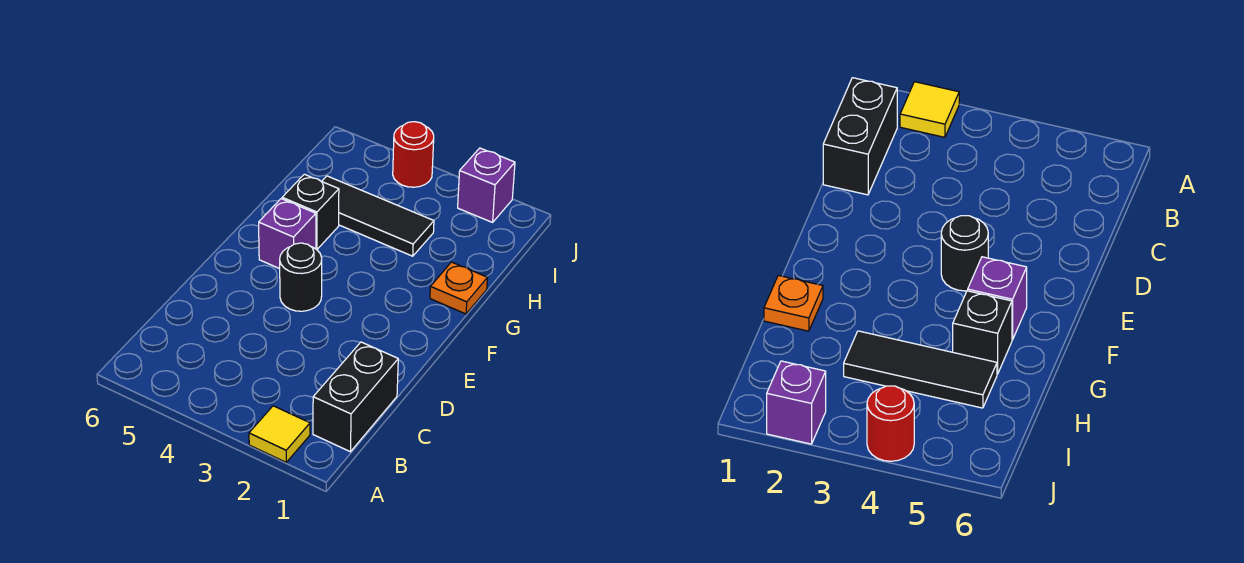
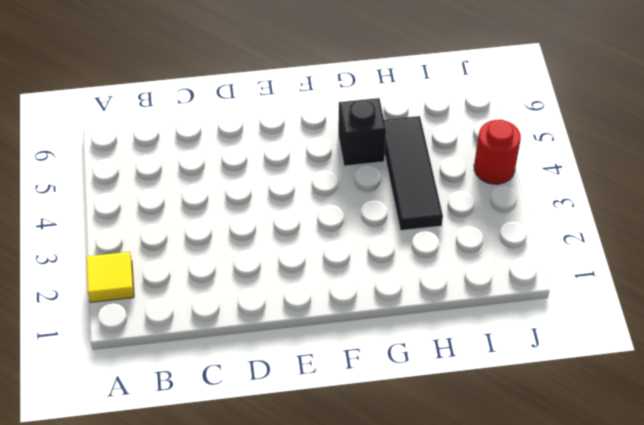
none -> black brick B1:C1 level 1
none -> black round brick E4 level 1

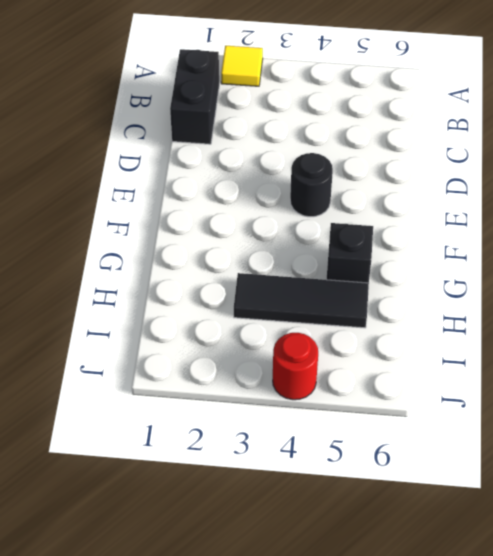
none -> purple brick F5 level 1
none -> orange plate G1 level 1

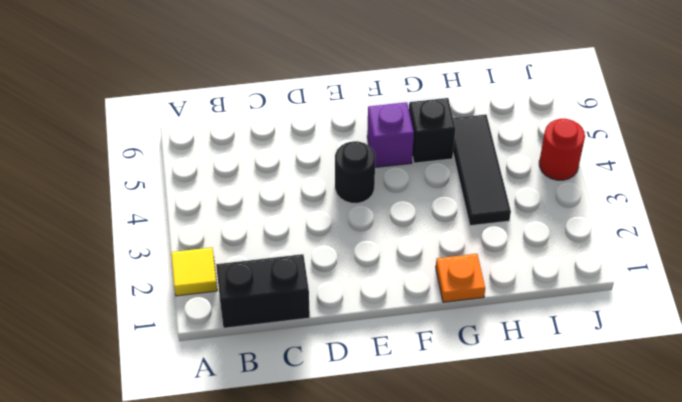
none -> purple brick J2 level 1

